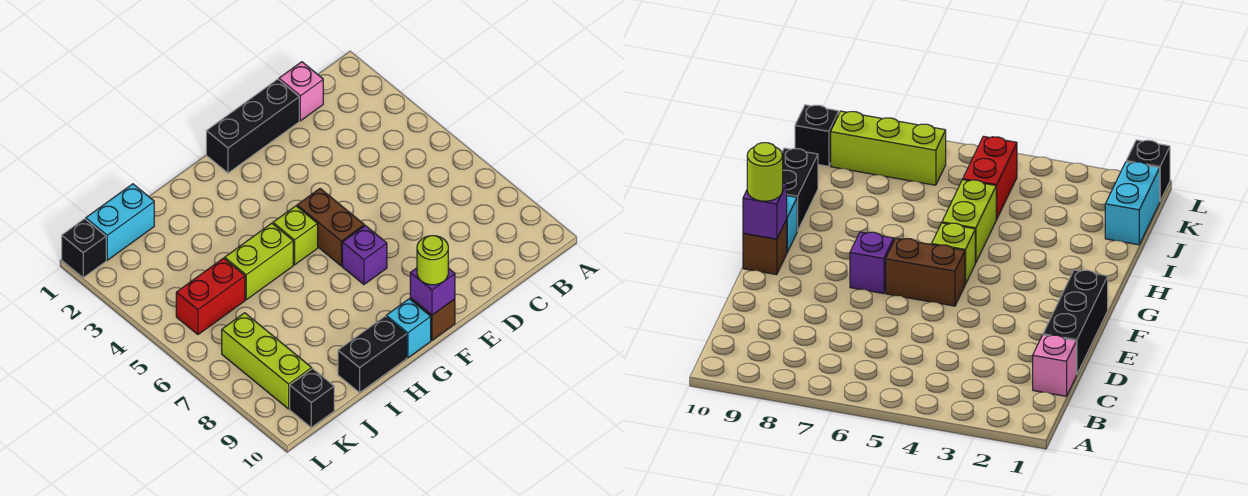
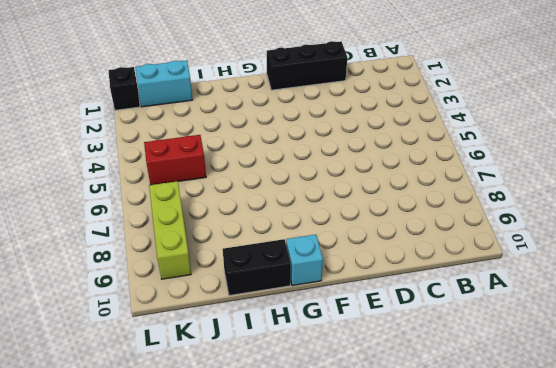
none -> pink brick C1 level 1
none -> brown brick F5:F6 level 1
none -> purple brick F7 level 1

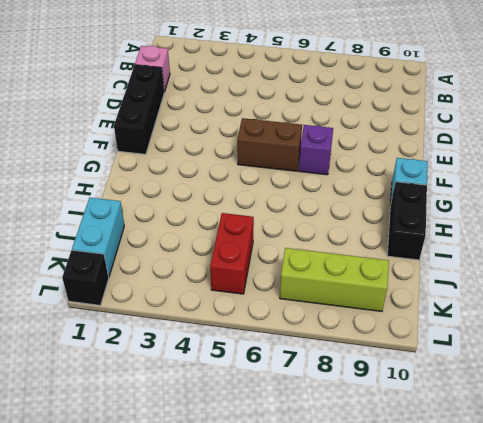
none -> brown brick F10 level 1
none -> lime brick G5 level 1
none -> lime brick H5:I5 level 1

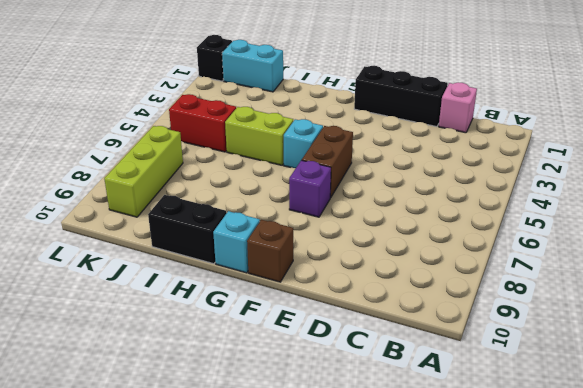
cyan brick G5 level 1 -> lime brick G5 level 1
none -> black brick K10 level 1
none -> purple brick F10 level 2
none -> lime round brick F10 level 3

